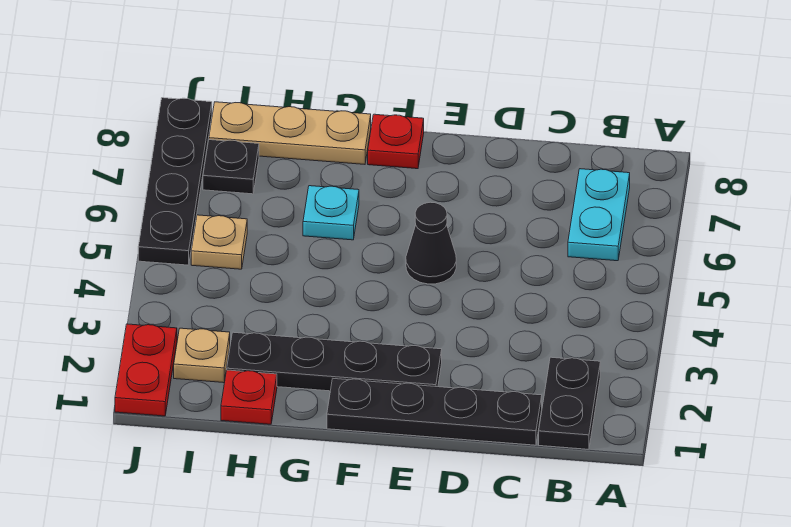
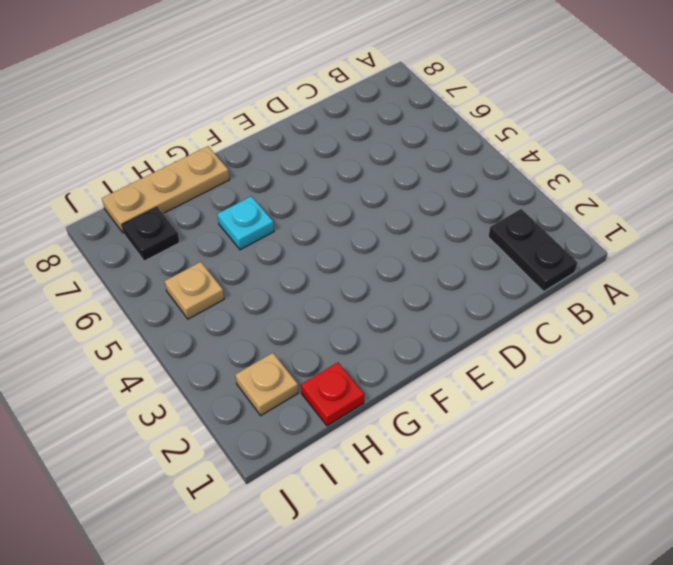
none -> cyan plate B6:B7 level 1
none -> black plate C1:F1 level 1
none -> black plate E2:H2 level 1

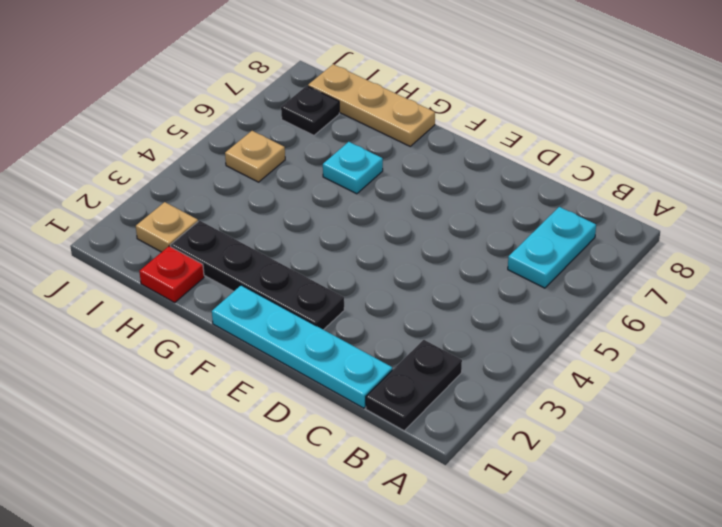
cyan plate C1:F1 level 1 -> black plate C1:F1 level 1
none -> black cone E5 level 1
none -> red plate F8 level 1
none -> red plate J1:J2 level 1

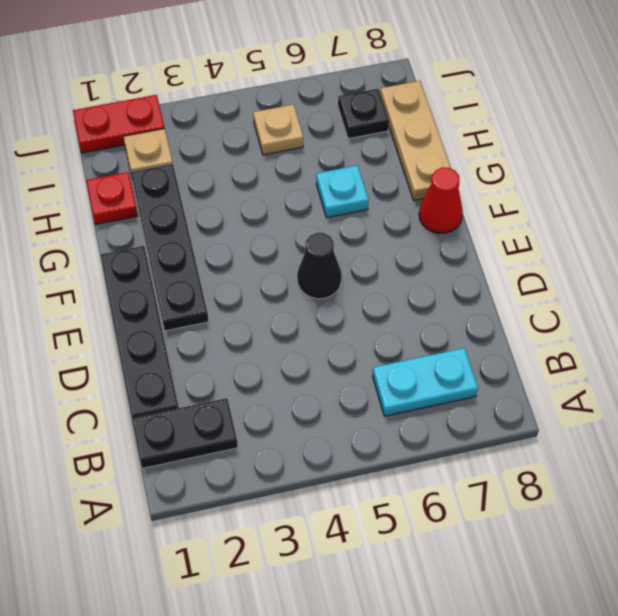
red cone F8 level 1 -> red plate F8 level 1
none -> black plate J5:J8 level 1

